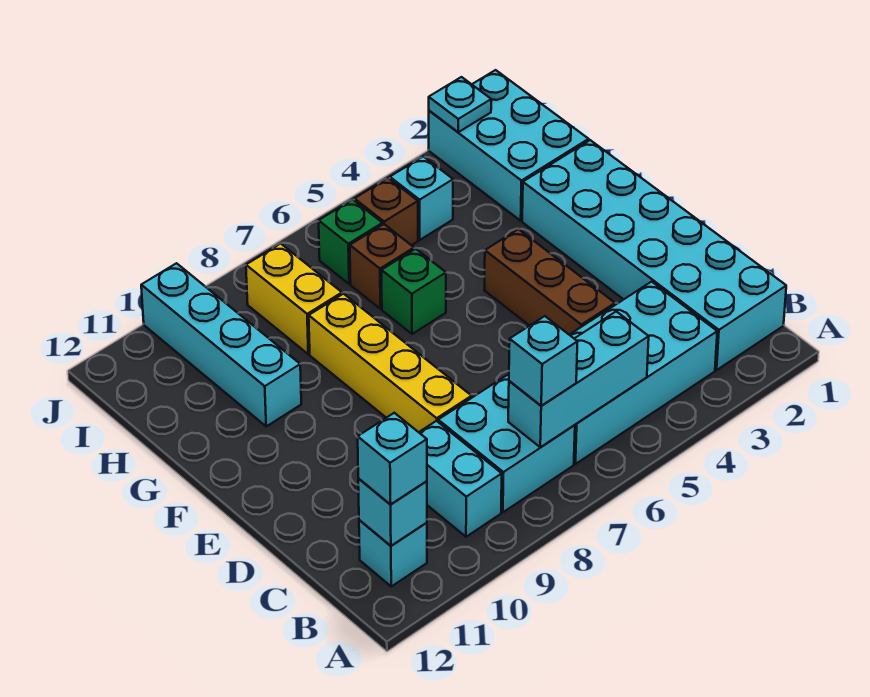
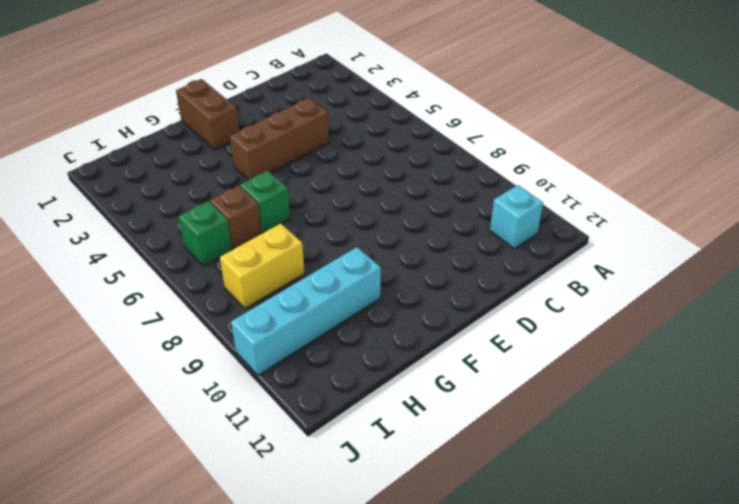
brown brick F1:F2 level 1 -> cyan brick B1:G2 level 1
none -> cyan brick B3:C6 level 1
none -> cyan brick B7:C8 level 1
none -> cyan brick B9:C9 level 1

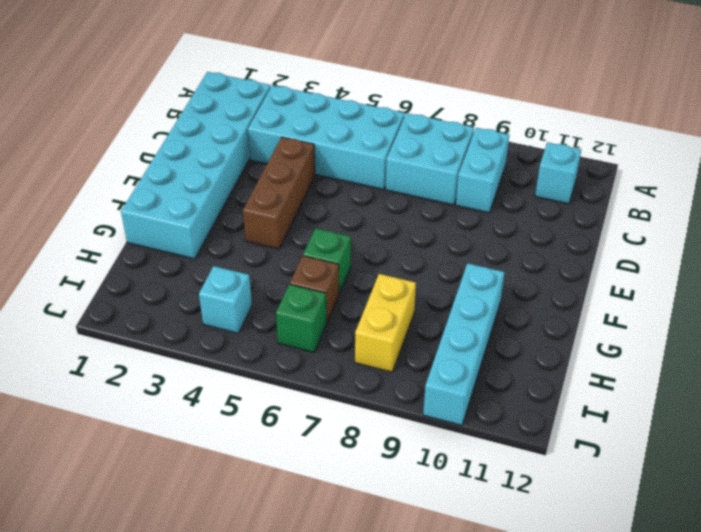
none -> yellow brick D8:G8 level 1
none -> cyan brick H1:J2 level 1
none -> brown brick I5 level 1

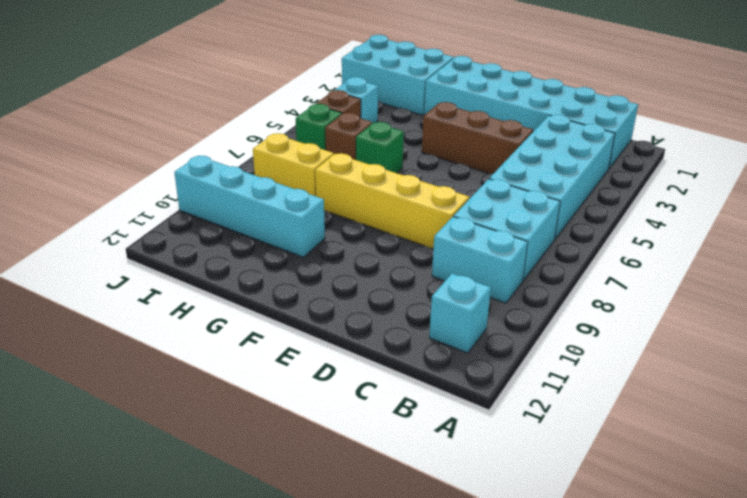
none -> cyan brick B5:B7 level 2
none -> cyan brick B11 level 2
none -> cyan plate J2 level 2

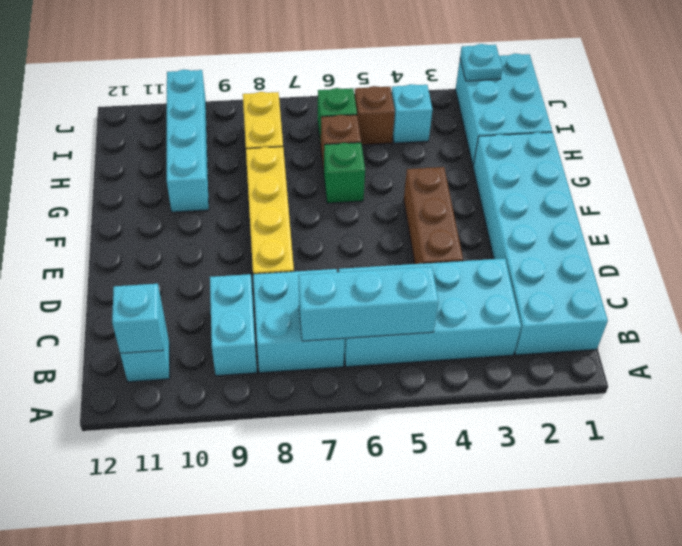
none -> cyan brick B7 level 3
none -> cyan brick B11 level 3

